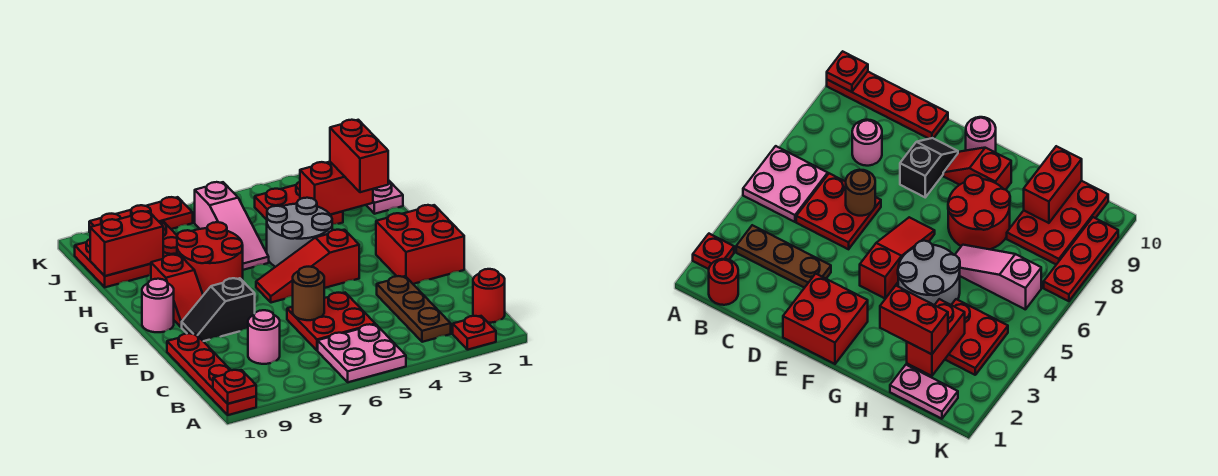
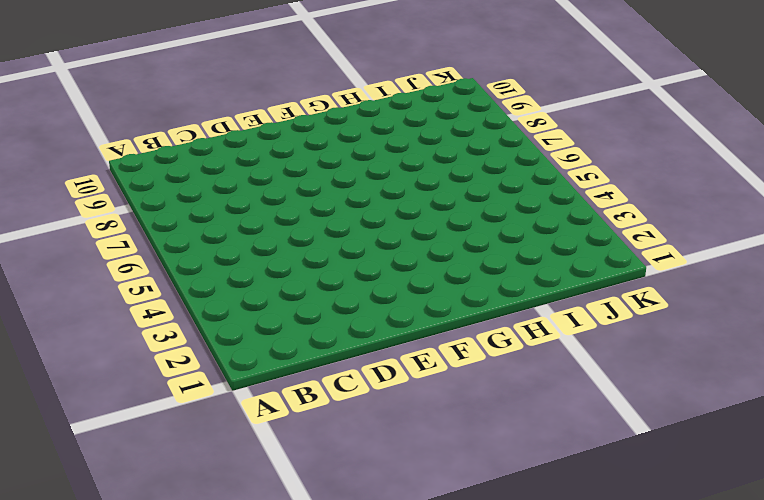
none -> red plate A2 level 1
none -> pink plate A5:B6 level 1
none -> red plate A10:D10 level 1

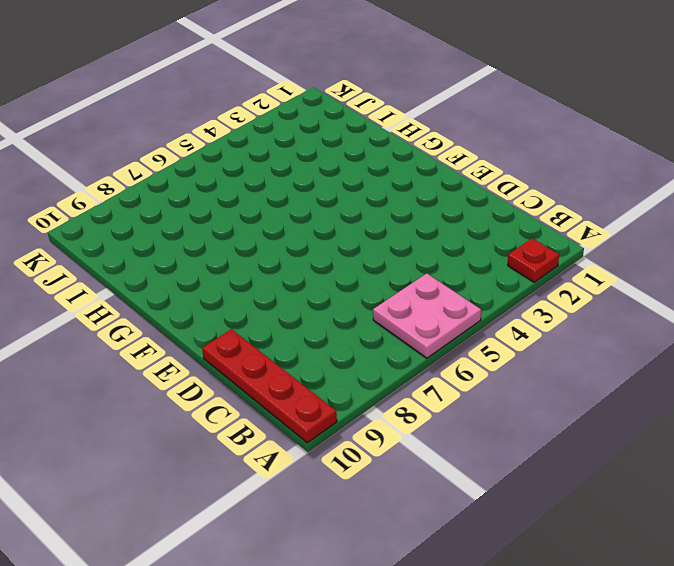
none -> red round brick B1 level 1
none -> brown plate B3:D3 level 1
none -> red plate C5:D6 level 1

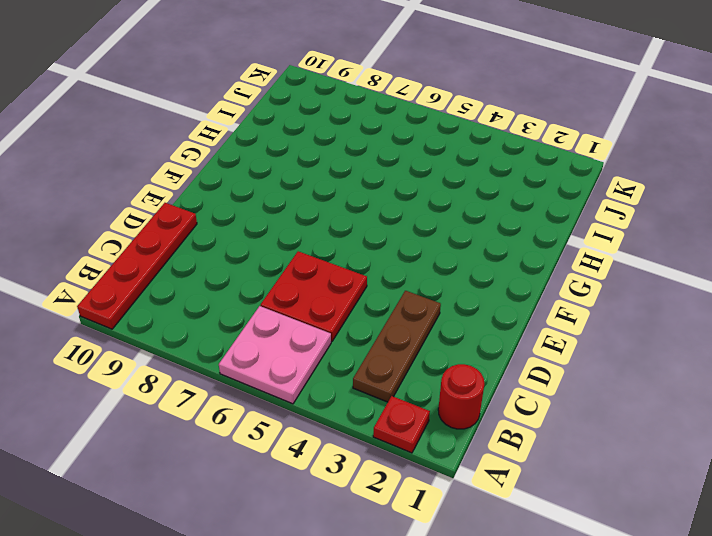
none -> pink round brick C8 level 1
none -> red brick E1:F2 level 1
none -> black slope E8:E9 level 1 top 8

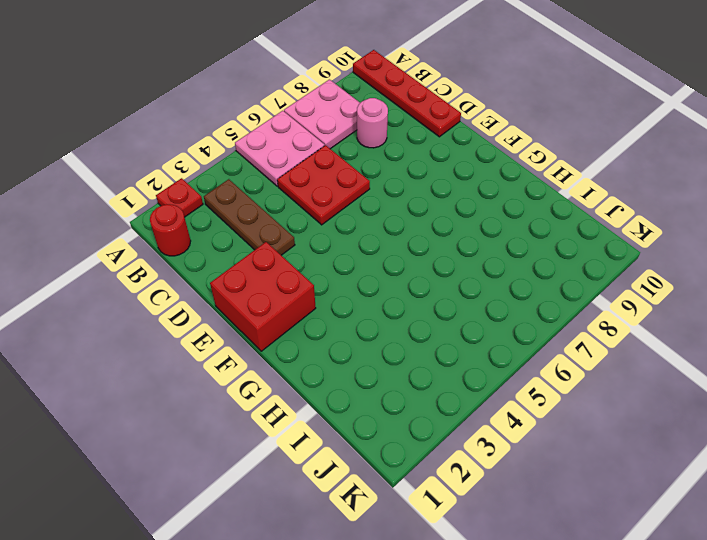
pink plate A7:B8 level 1 -> none
none -> black slope E8:E9 level 1 top 8
none -> red slope F4:F6 level 1 top 4
none -> red slope F9:G9 level 1 top G

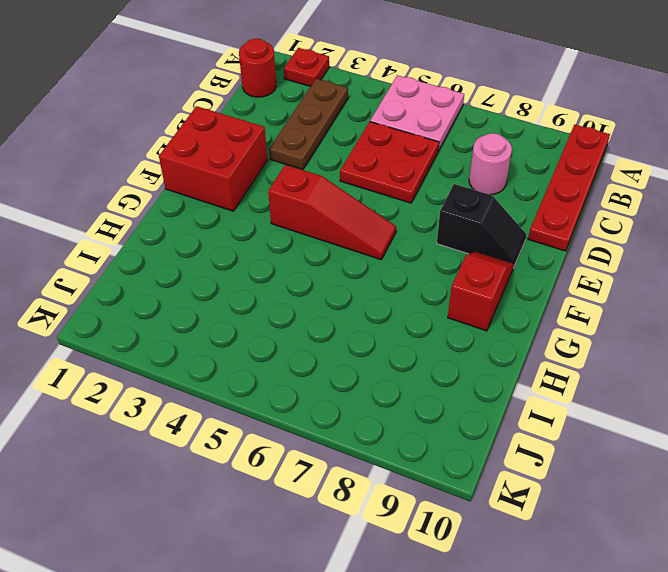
none -> pink round brick F10 level 1
none -> grey round brick G4:H5 level 1
none -> red round brick G7:H8 level 1

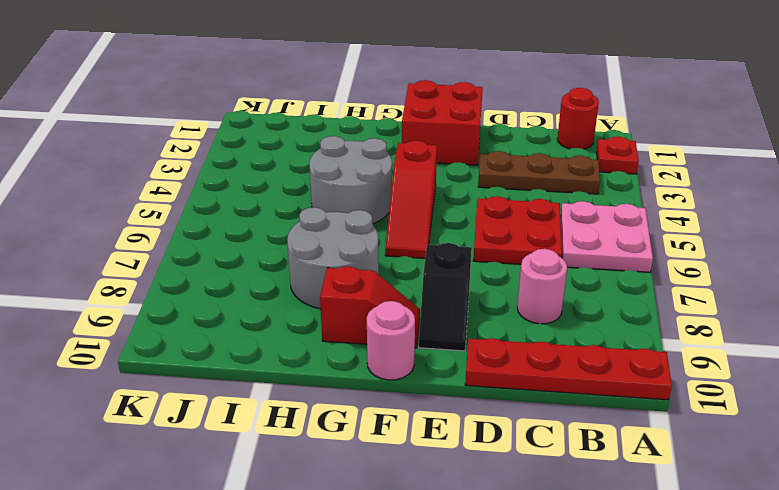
grey round brick G7:H8 level 1 -> red round brick G7:H8 level 1
none -> pink slope H6:J6 level 1 top J
none -> pink plate I1:J1 level 1
none -> red plate I3:J4 level 1

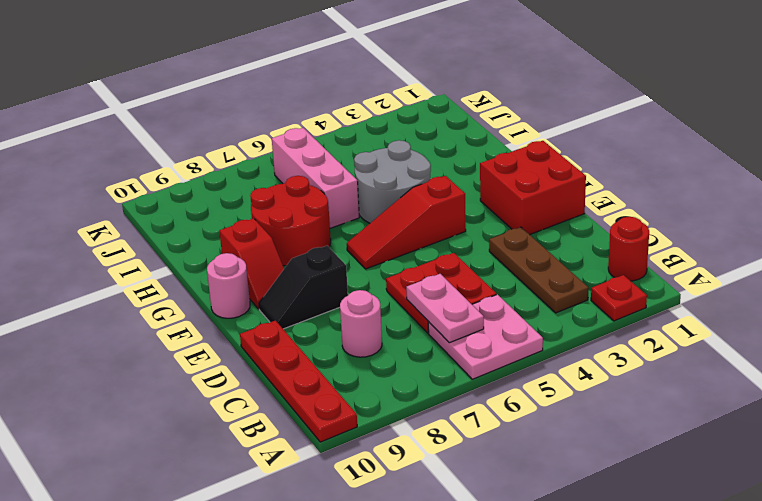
pink plate B6:C6 level 2 -> pink plate I1:J1 level 1
pink brick H6:J6 level 1 -> pink slope H6:J6 level 1 top J
none -> red plate I3:J4 level 1
none -> red plate I8:J10 level 1
none -> red plate K7:K9 level 1

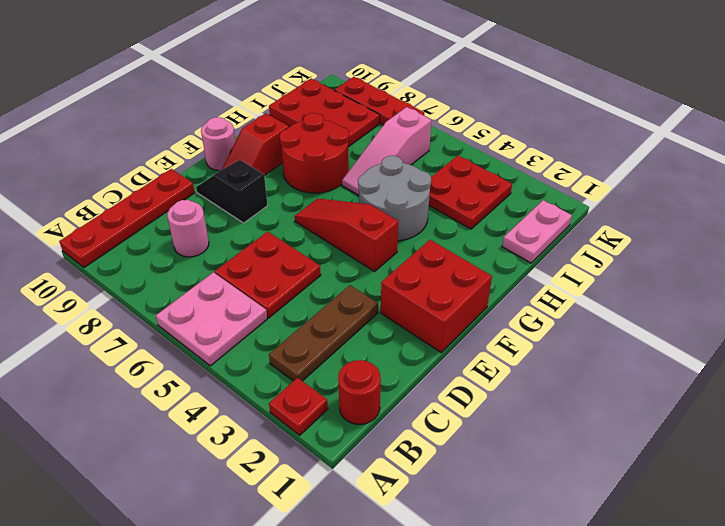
none -> red plate A10 level 2
none -> brown round brick D6 level 2
none -> red brick I2:I3 level 2

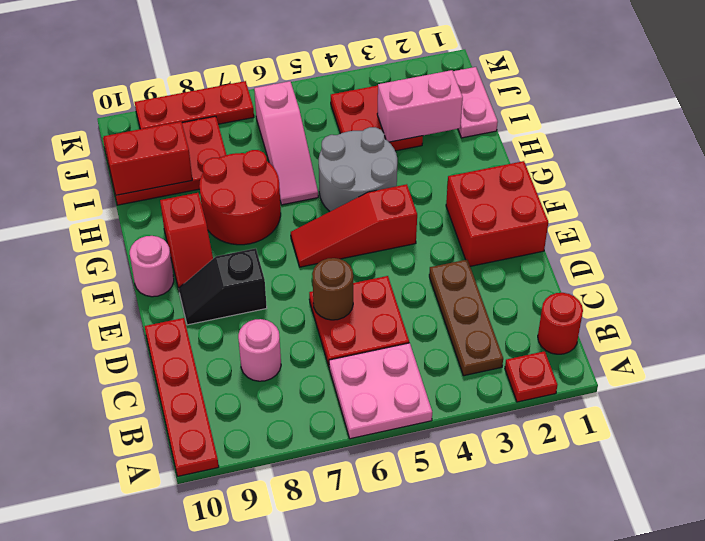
pink brick I2:I3 level 2 -> red brick I2:I3 level 2
none -> red plate A10 level 2
none -> red brick H2:I2 level 3

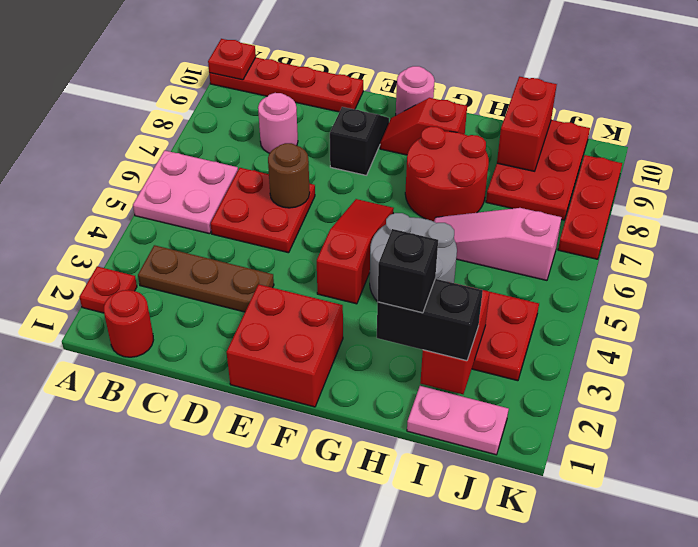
black brick H2:I2 level 3 -> red brick H2:I2 level 3
black brick H2 level 4 -> none

